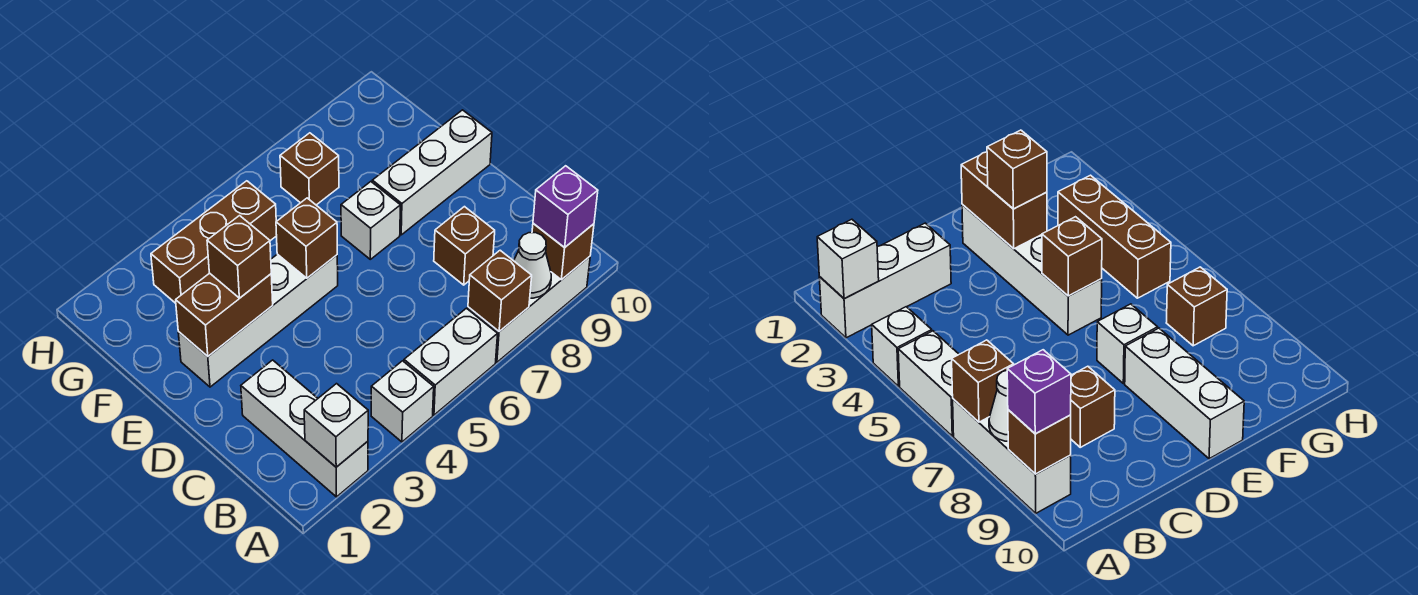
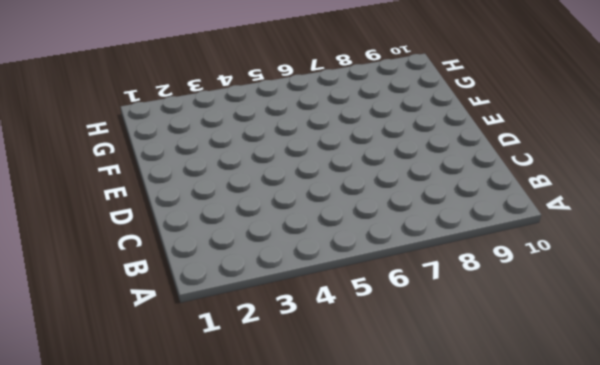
none -> white brick A2:C2 level 1
none -> white brick A4 level 1
none -> white brick A5:A6 level 1

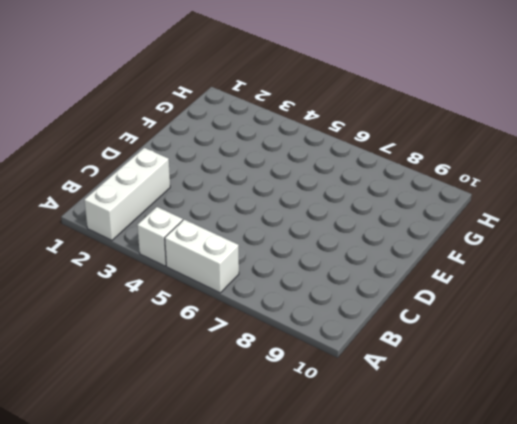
none -> white brick A7:A9 level 1
none -> brown brick C8 level 1
none -> white brick E2:E5 level 1

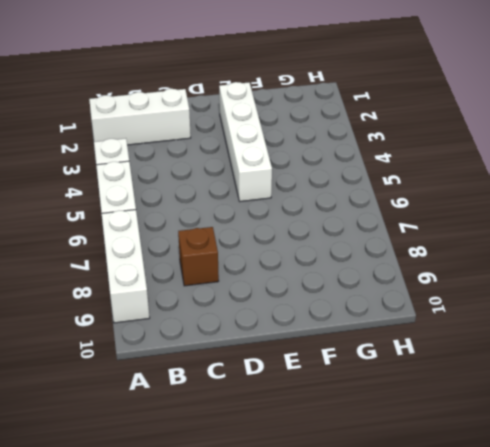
none -> white brick E7 level 1
none -> white brick E8:E10 level 1
none -> brown brick G3:G5 level 1

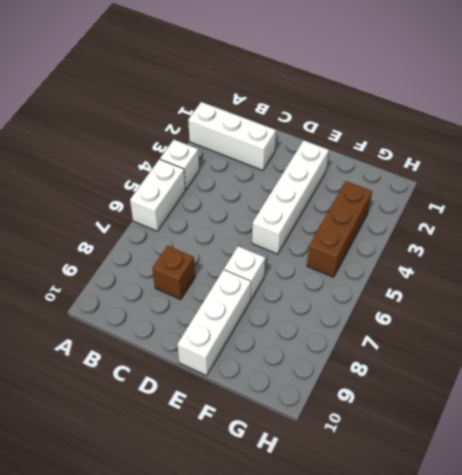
none -> white brick A7:A9 level 1
none -> brown brick G7 level 1
none -> white brick A2 level 2

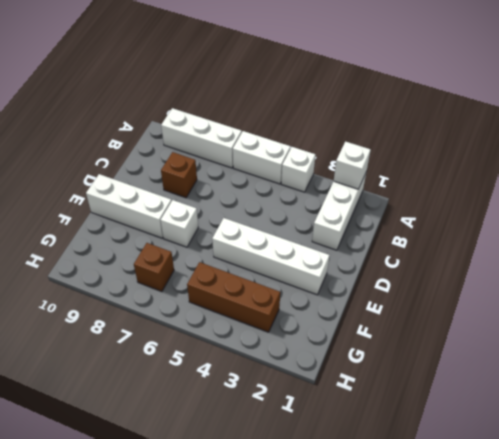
none -> brown brick A7 level 2
none -> white cone A8 level 2
none -> brown brick A9 level 2

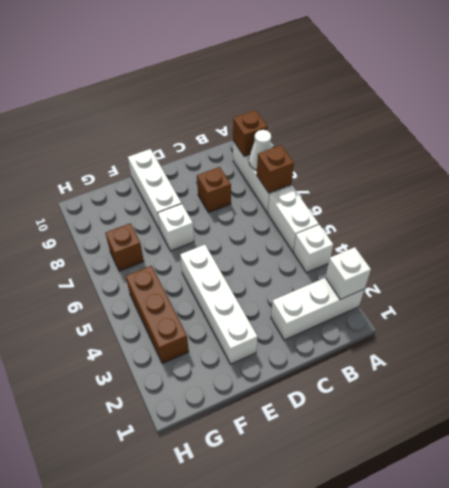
none -> brown brick E2:E3 level 2
none -> brown brick E5 level 2
none -> purple brick A9 level 3

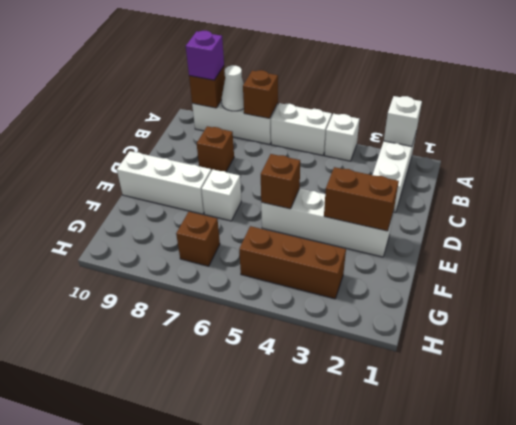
none -> brown brick E3 level 3

